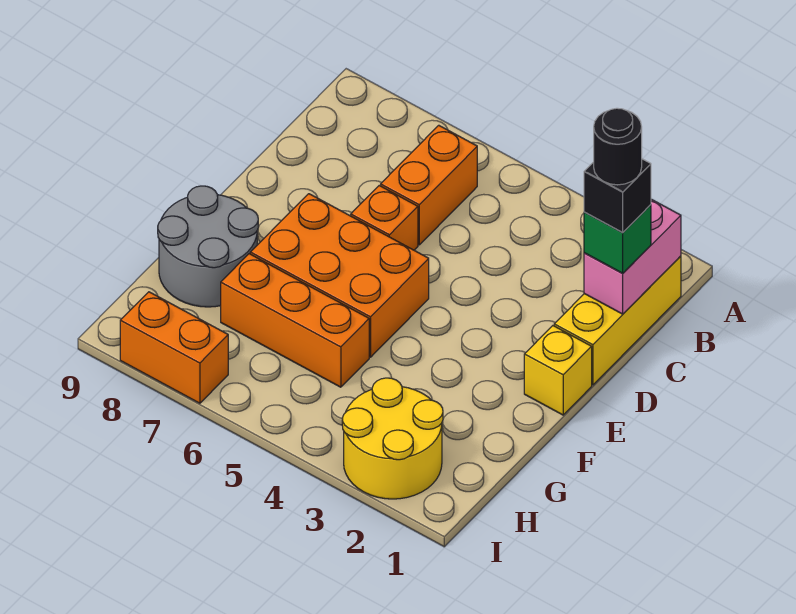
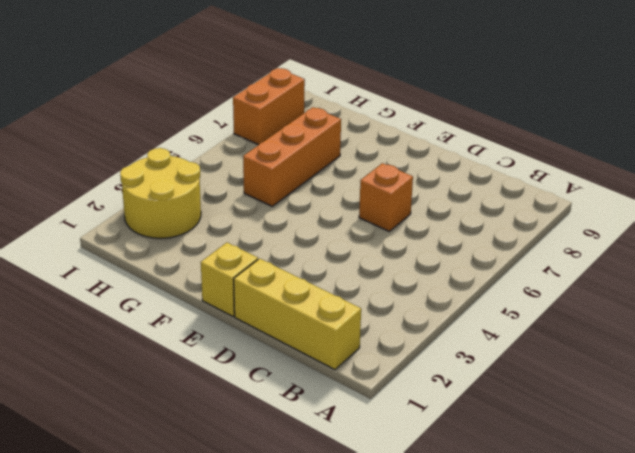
none -> orange brick B6:C6 level 1
none -> orange brick E5:F7 level 1
none -> grey round brick F8:G9 level 1

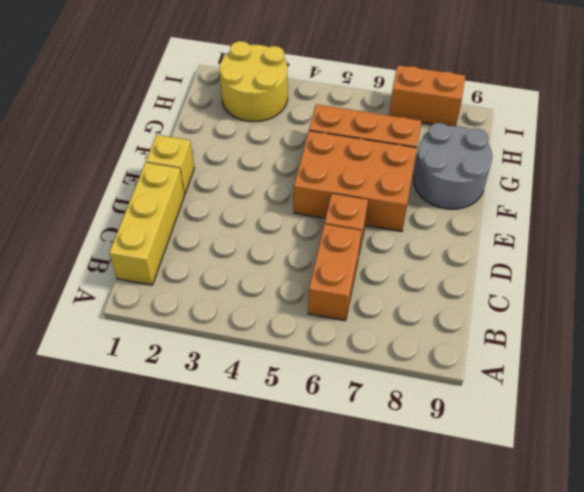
none -> pink brick B1:C1 level 2
none -> green brick C1 level 3
none -> black brick C1 level 4

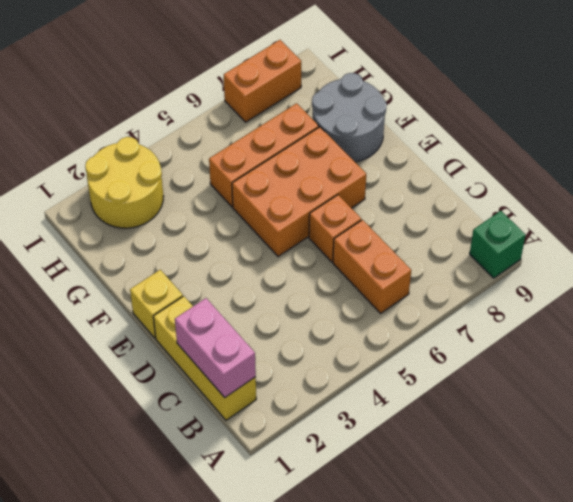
green brick A9 level 1 -> green brick C1 level 3
none -> black brick C1 level 4
none -> black round brick C1 level 5

